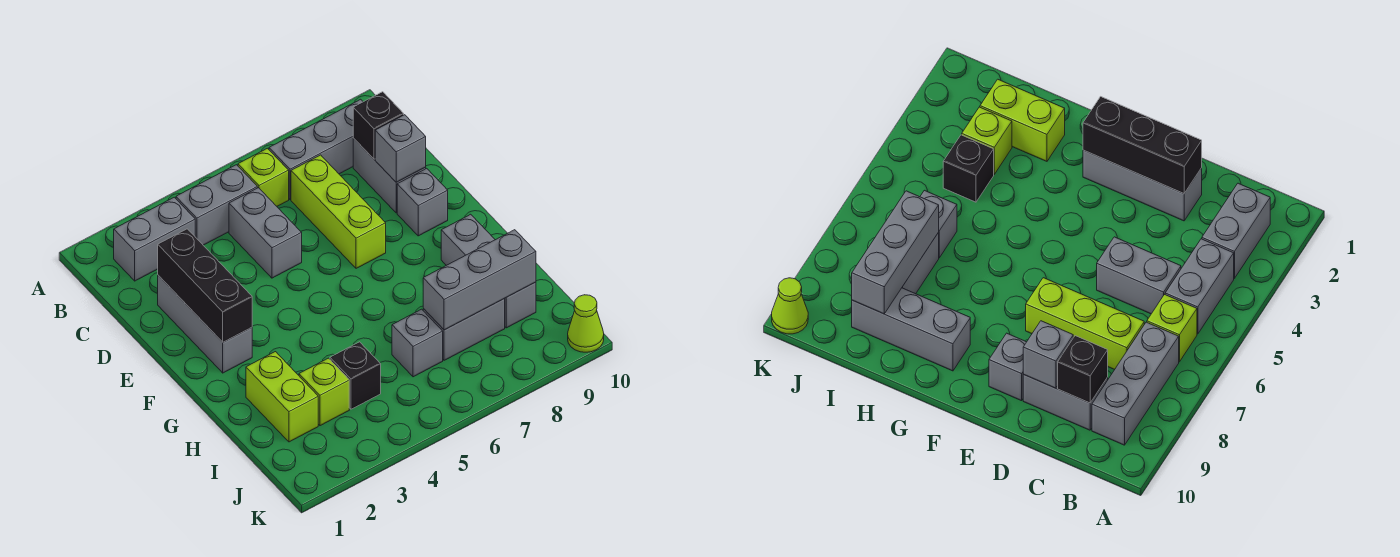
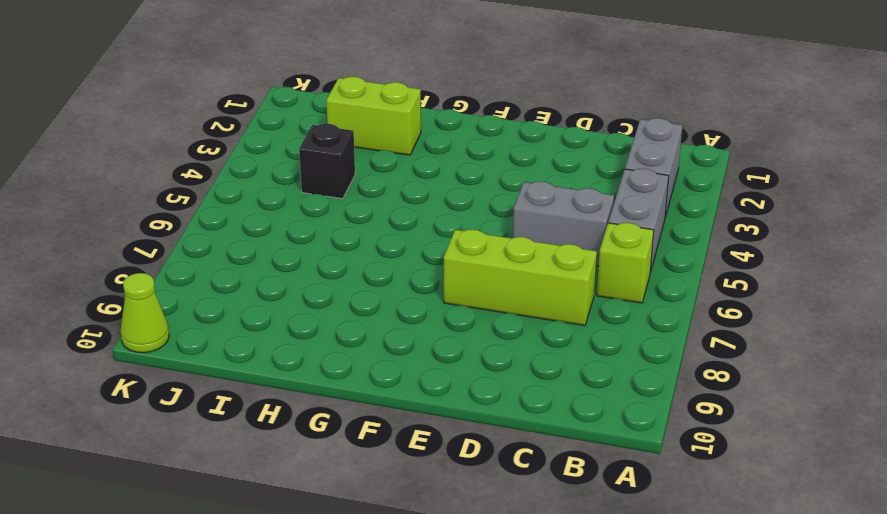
none -> grey brick B7:B9 level 1
none -> grey brick C9:D9 level 1
none -> grey brick D2:F2 level 1

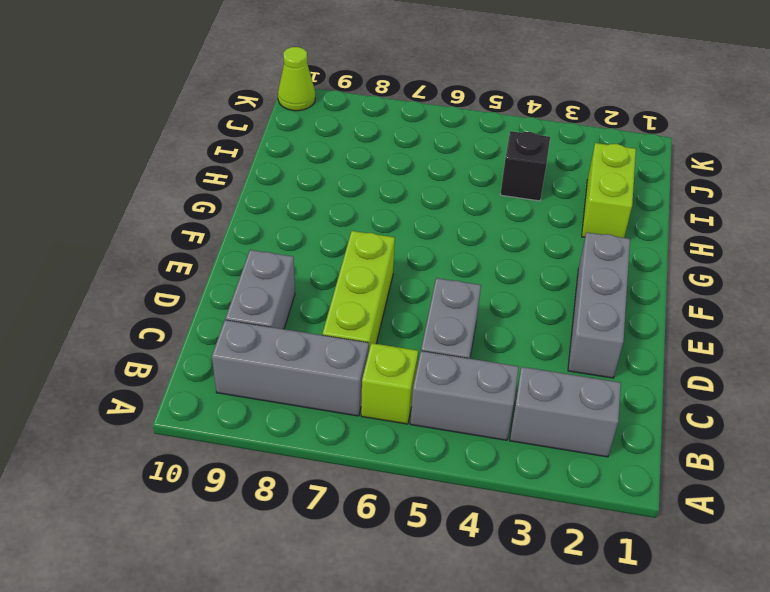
none -> grey brick E9 level 1
none -> grey brick G9:I9 level 1
none -> lime brick I3 level 1

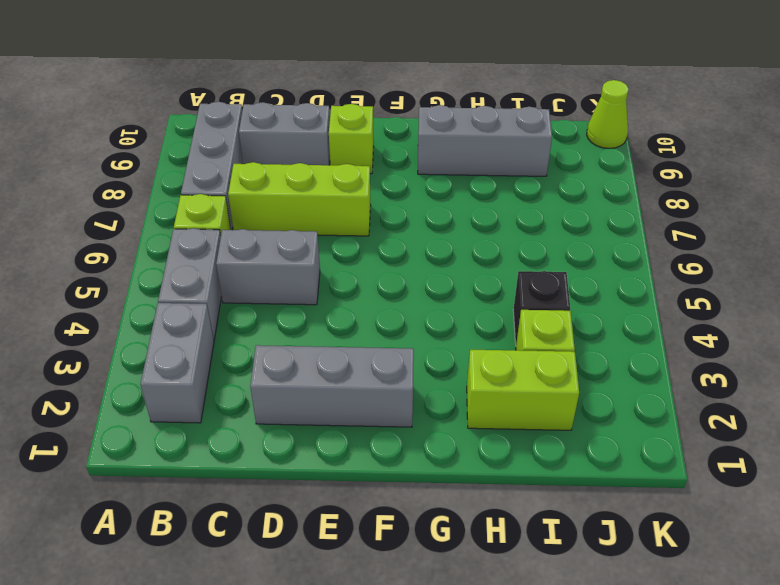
lime brick E9 level 1 -> grey brick E9 level 1
none -> grey brick I6 level 1
none -> grey brick I7:I8 level 1
none -> black brick C9 level 2

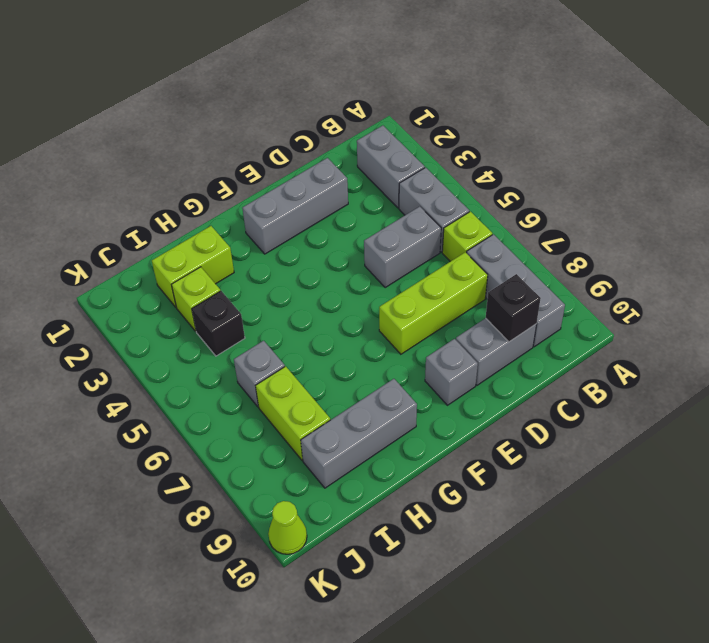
lime brick I7:I8 level 1 -> grey brick I7:I8 level 1
none -> black brick D2:F2 level 2
none -> grey brick D9 level 2
none -> grey brick I7:I9 level 2

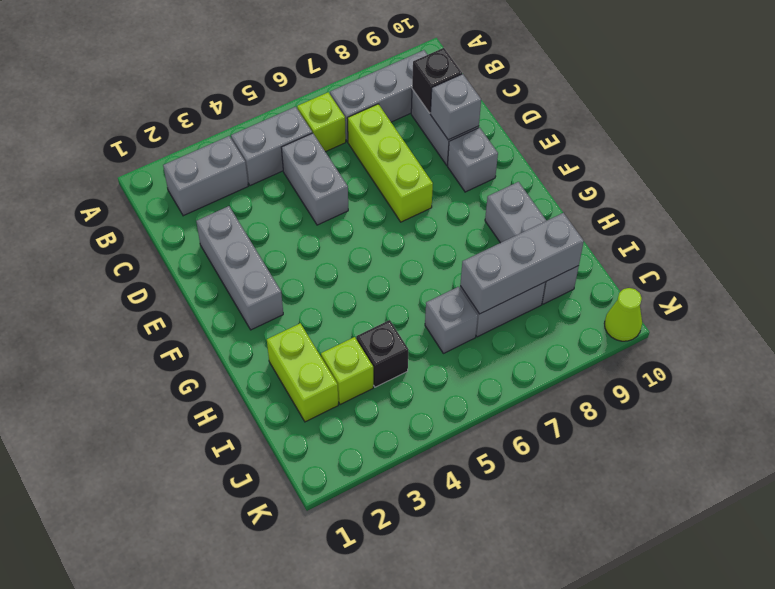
none -> black brick D2:F2 level 2

